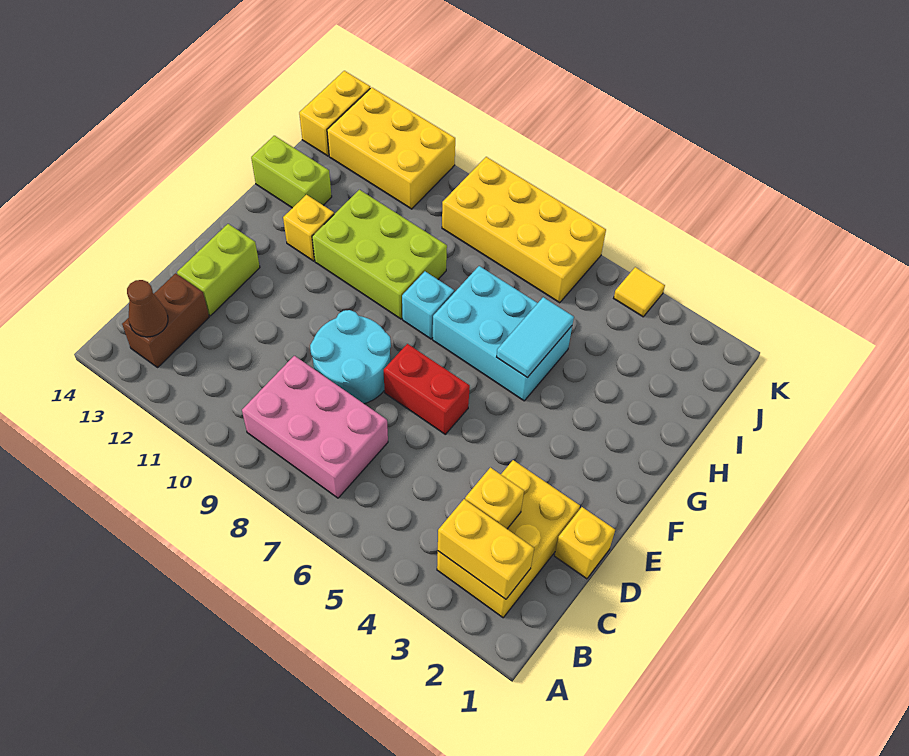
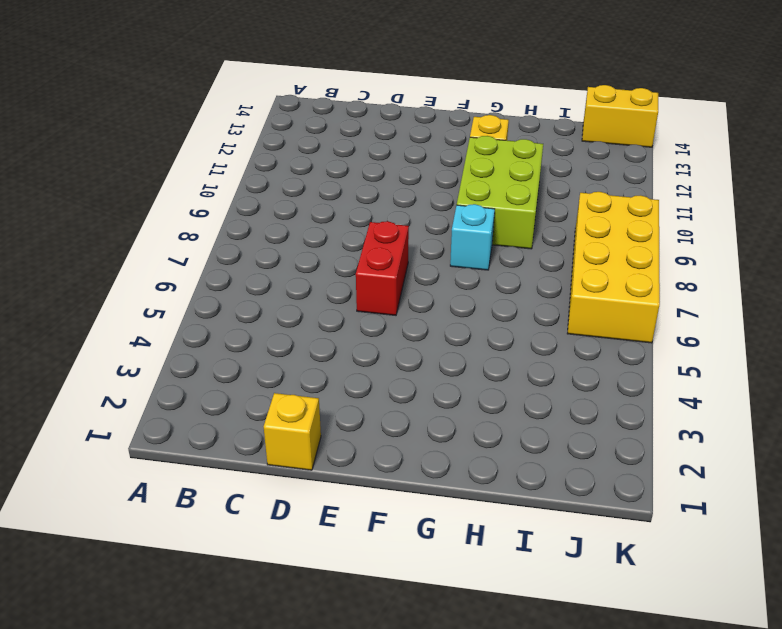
none -> yellow brick B2:D3 level 1
none -> pink brick B7:C9 level 1
none -> brown brick B13:C13 level 1

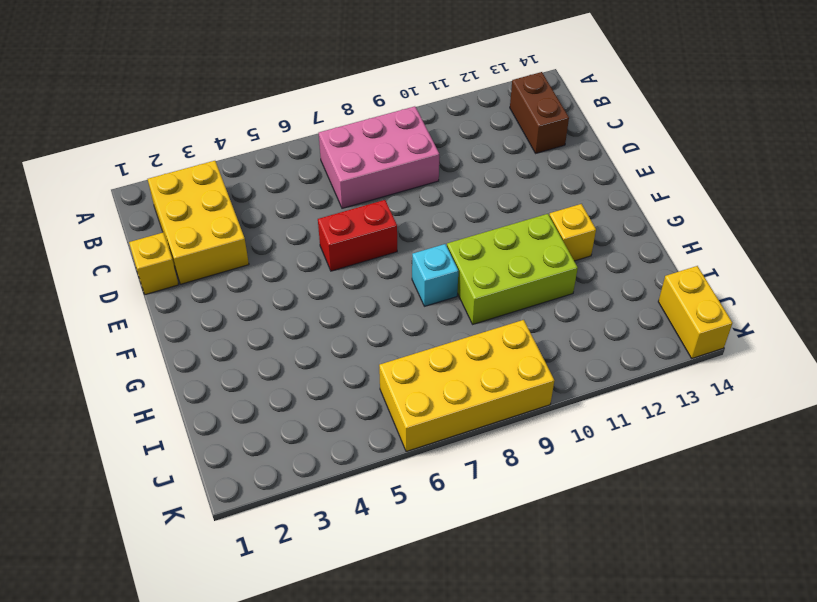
none -> cyan round brick D8:E9 level 1
none -> lime brick D13:E13 level 1
none -> cyan brick G5:H7 level 1

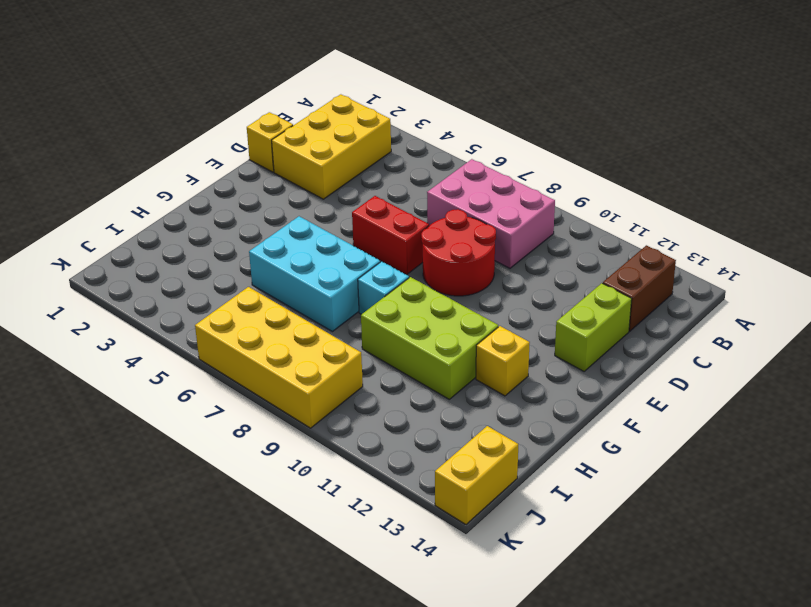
red round brick D8:E9 level 1 -> cyan round brick D8:E9 level 1
none -> lime brick H13:H14 level 1
none -> yellow brick J11:K13 level 1
none -> yellow tile K4 level 1

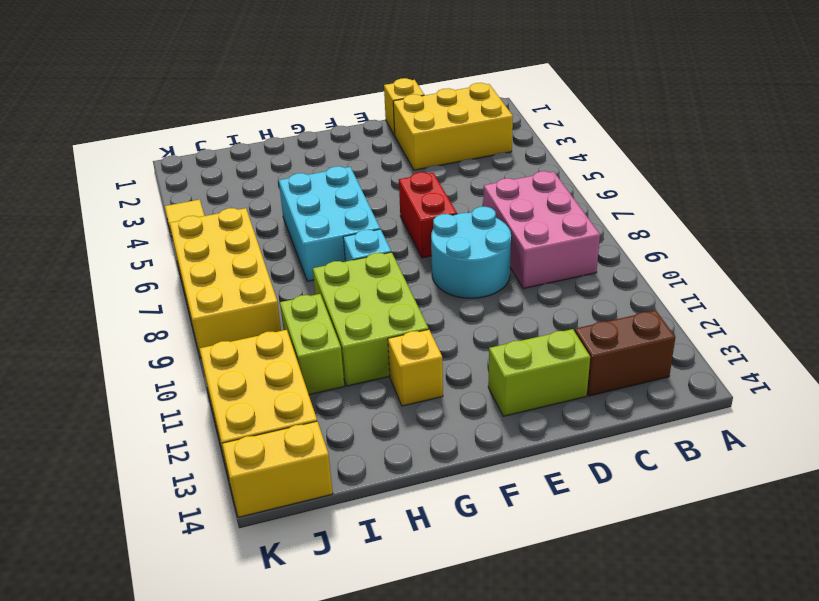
lime brick I10:I11 level 1 -> lime brick H13:H14 level 1
none -> yellow brick B2:B3 level 2
none -> brown cone B13 level 2
none -> yellow brick C3 level 2

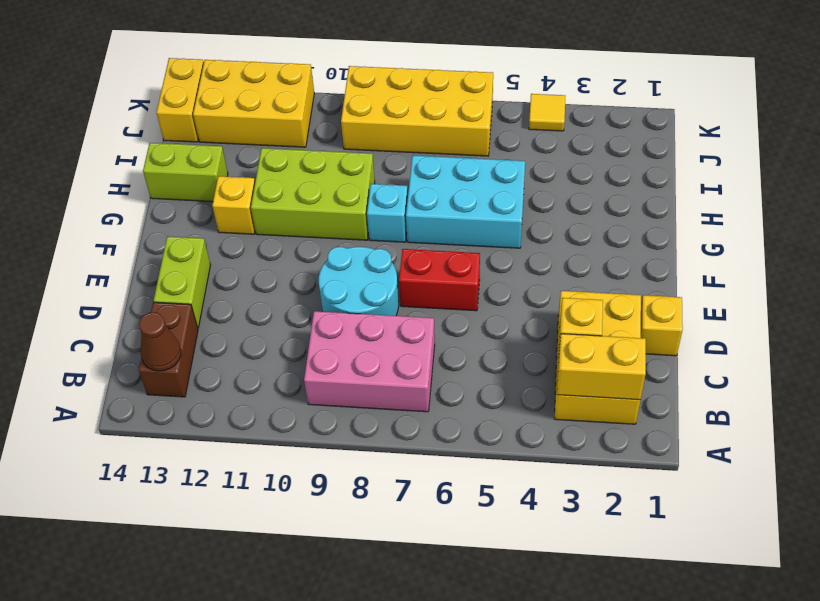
none -> cyan tile G5:H5 level 2

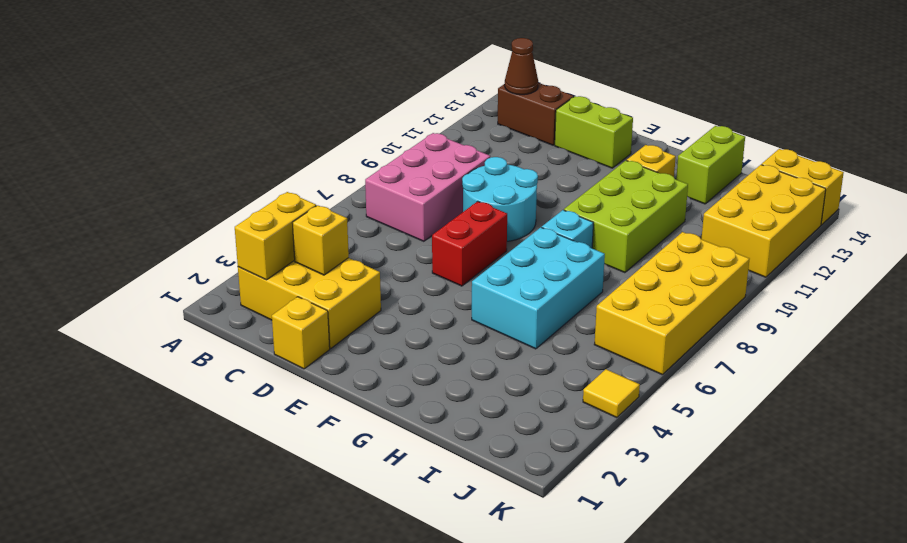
none -> cyan tile G5:H5 level 2

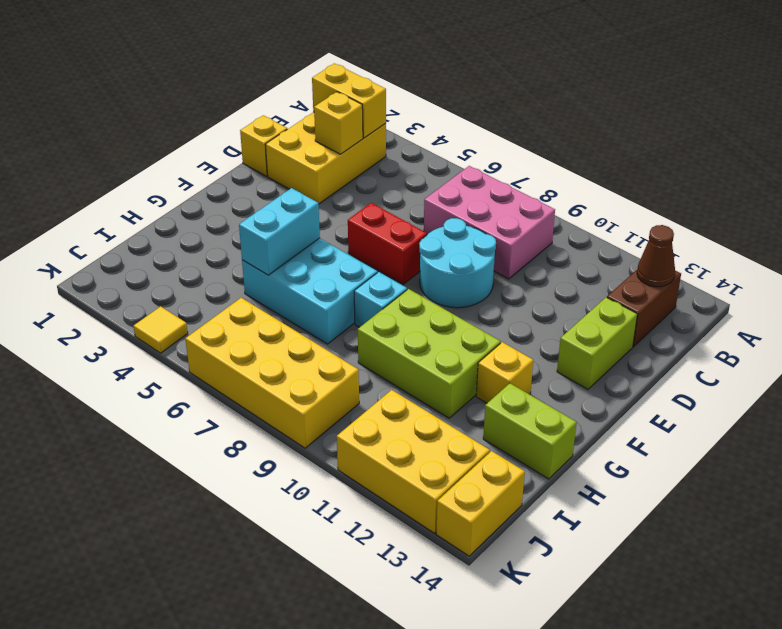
cyan brick G5:H5 level 2 -> cyan tile G5:H5 level 2

